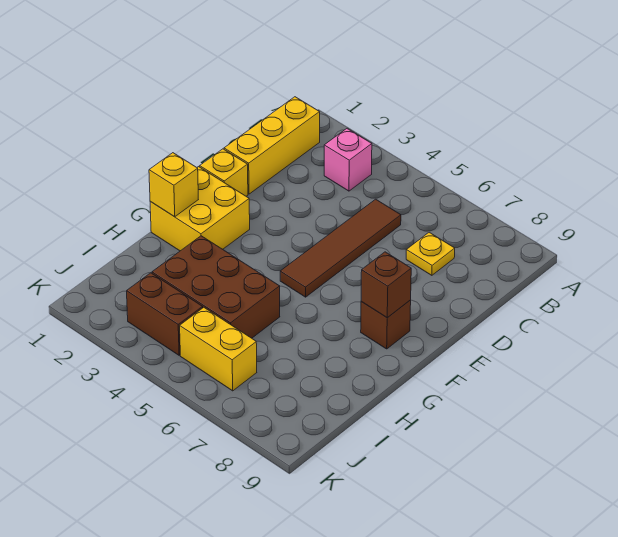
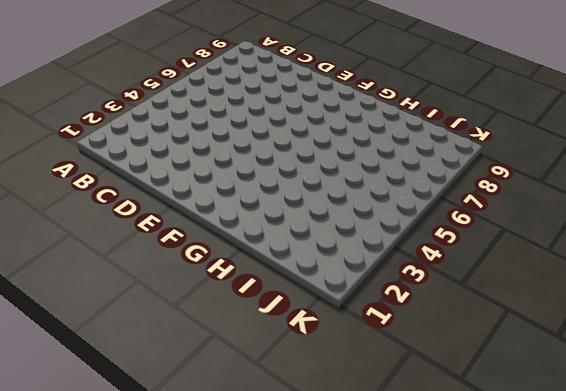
none -> yellow brick B1:D1 level 1
none -> pink brick B3 level 1
none -> brown tile C5:F5 level 1

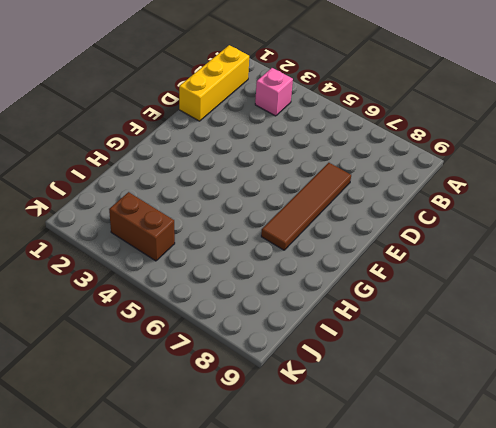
brown tile D7:G7 level 1 -> brown tile C5:F5 level 1
none -> yellow plate C7 level 1
none -> yellow brick E1 level 1
none -> yellow brick F1:G2 level 1

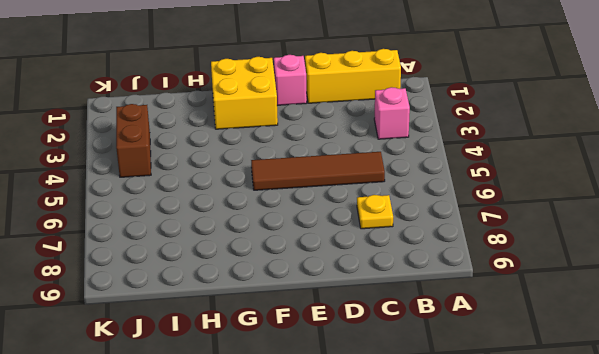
pink brick E1 level 1 -> yellow brick E1 level 1
none -> brown brick F8 level 1
none -> brown brick H3:I5 level 1
none -> yellow brick J5:J6 level 1

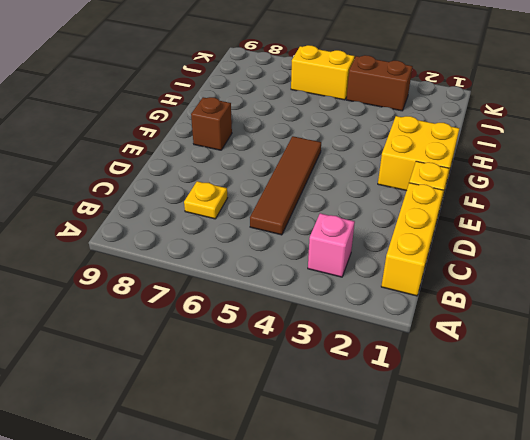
none -> brown brick H3:I5 level 1
none -> brown brick F8 level 2
none -> yellow brick G1 level 2

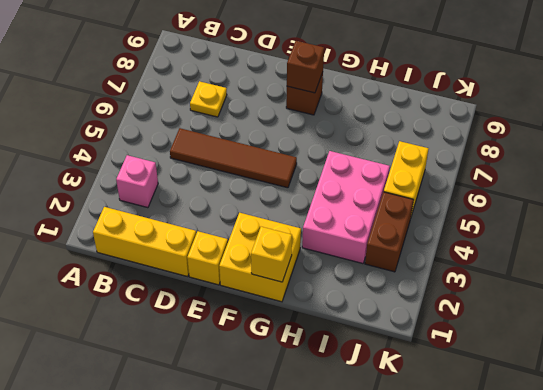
pink brick H3:I5 level 1 -> brown brick H3:I5 level 1

